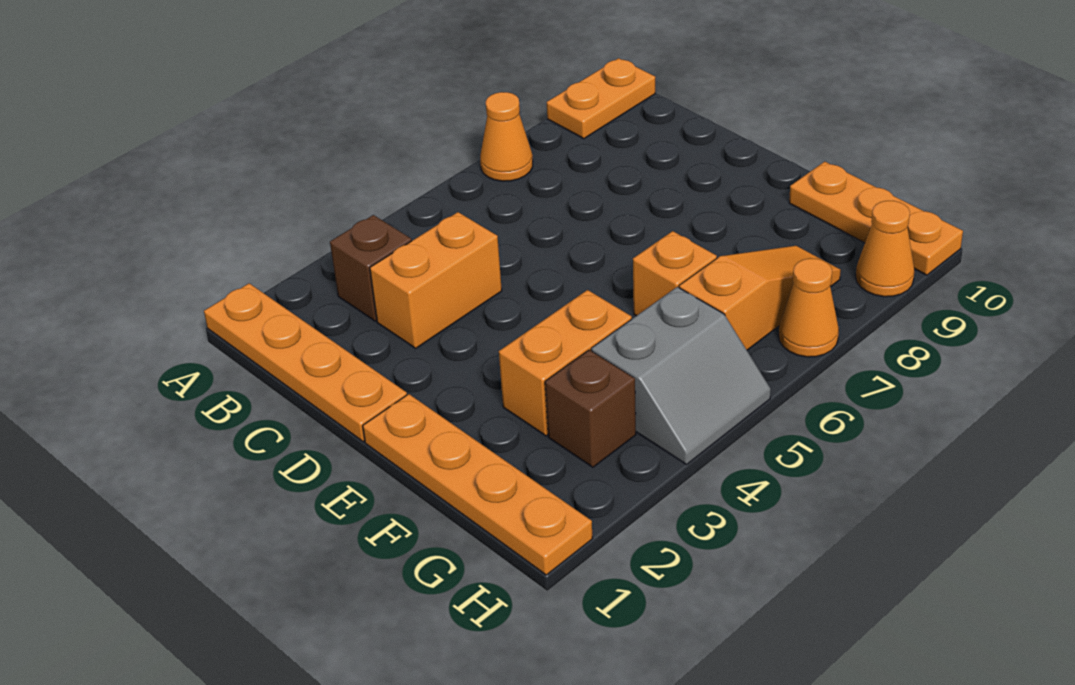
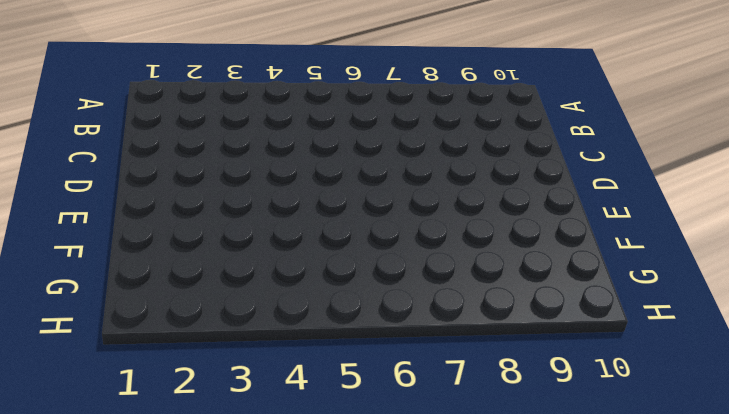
none -> orange plate A1:D1 level 1
none -> orange cone A7 level 1
none -> orange plate A9:A10 level 1

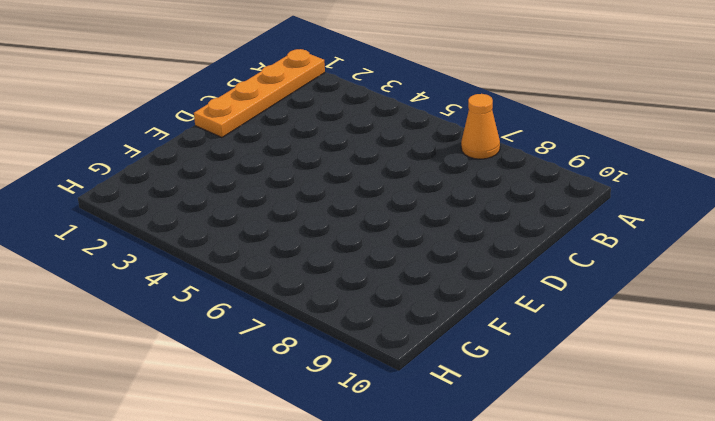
none -> orange plate A9:A10 level 1
none -> brown brick B3 level 1
none -> orange brick C3:C4 level 1

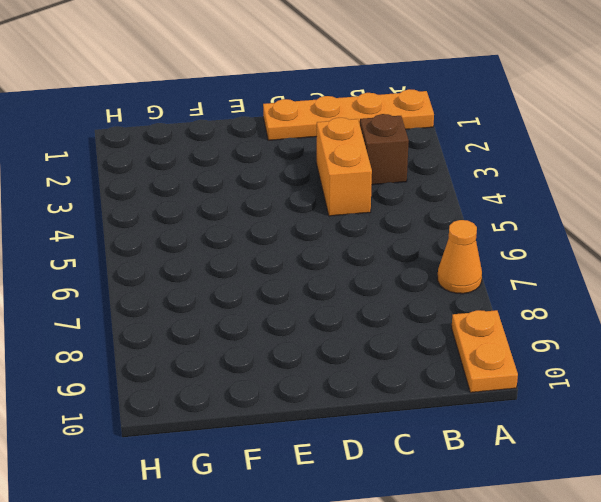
none -> orange plate E1:H1 level 1
none -> orange brick F3:F4 level 1
none -> orange brick F6 level 1

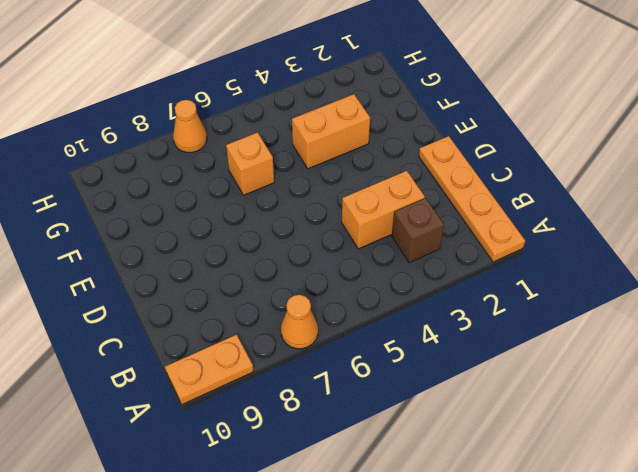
none -> orange plate E1:H1 level 1
none -> orange plate F10:H10 level 1
none -> brown brick G3 level 1

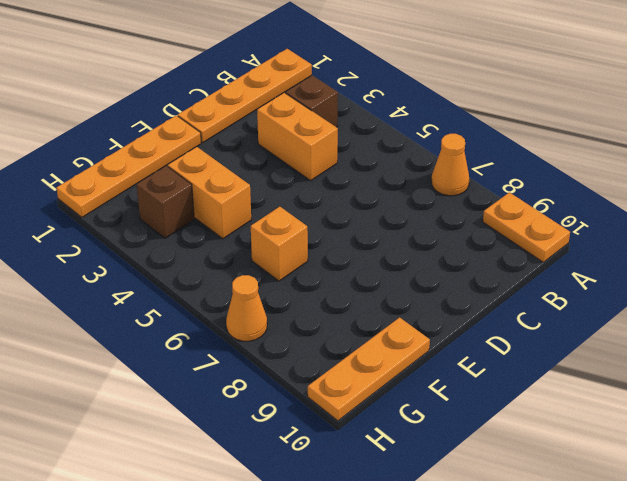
none -> grey slope G4:H5 level 1 top G
none -> orange slope G6:G8 level 1 top 6
none -> orange cone H9 level 1

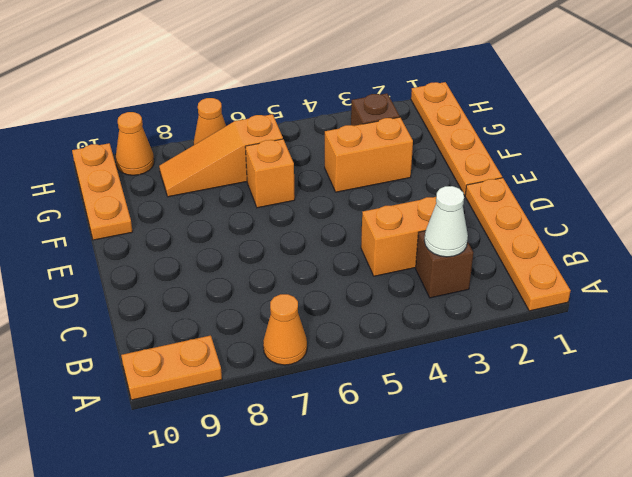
white cone B3 level 2 -> none
none -> grey slope G4:H5 level 1 top G

